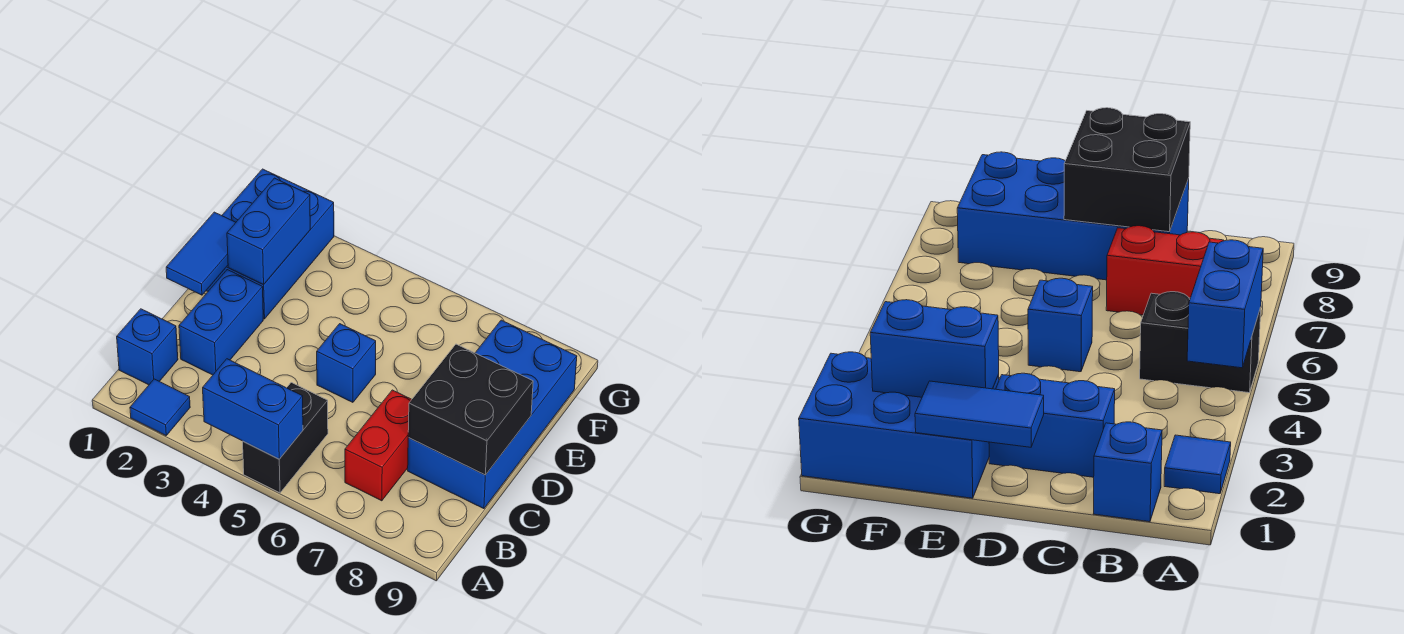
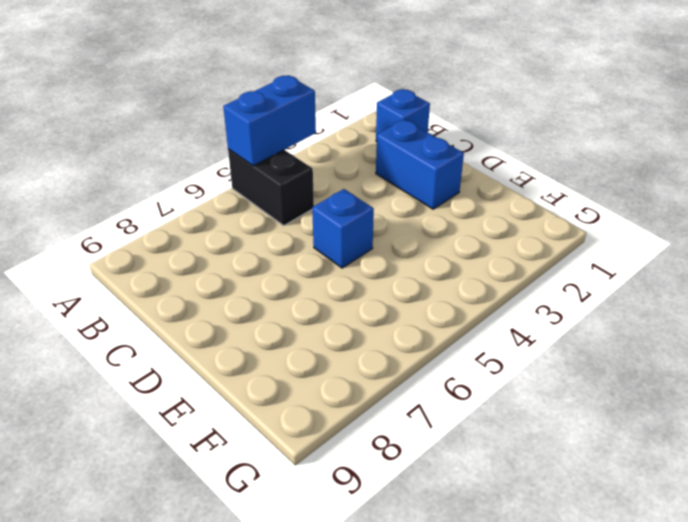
none -> blue tile A2 level 1
none -> red brick B7:C7 level 1
none -> blue brick C8:F9 level 1

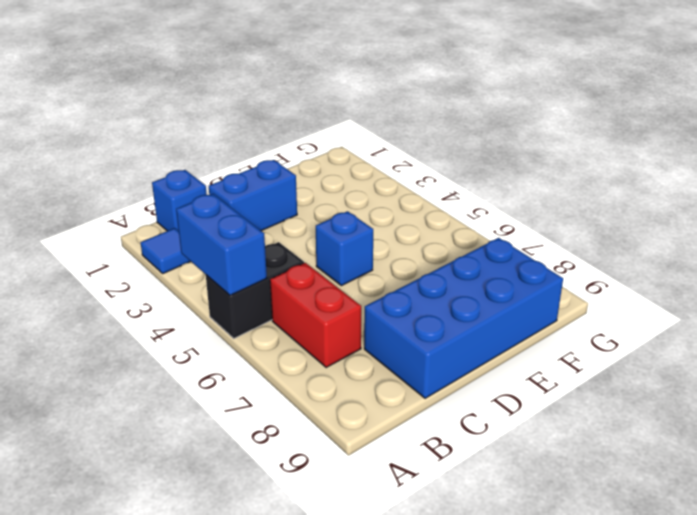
red brick B6:B7 level 1 -> red brick B7:C7 level 1
none -> blue brick E1:G2 level 1
none -> black brick C8:D9 level 2
none -> blue tile D1:E1 level 2

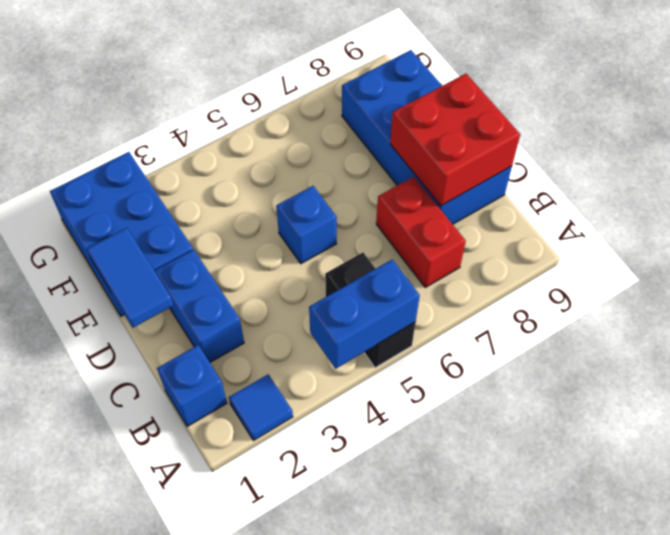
red brick C8:D9 level 2 -> black brick C8:D9 level 2
none -> blue brick E2:F2 level 2

